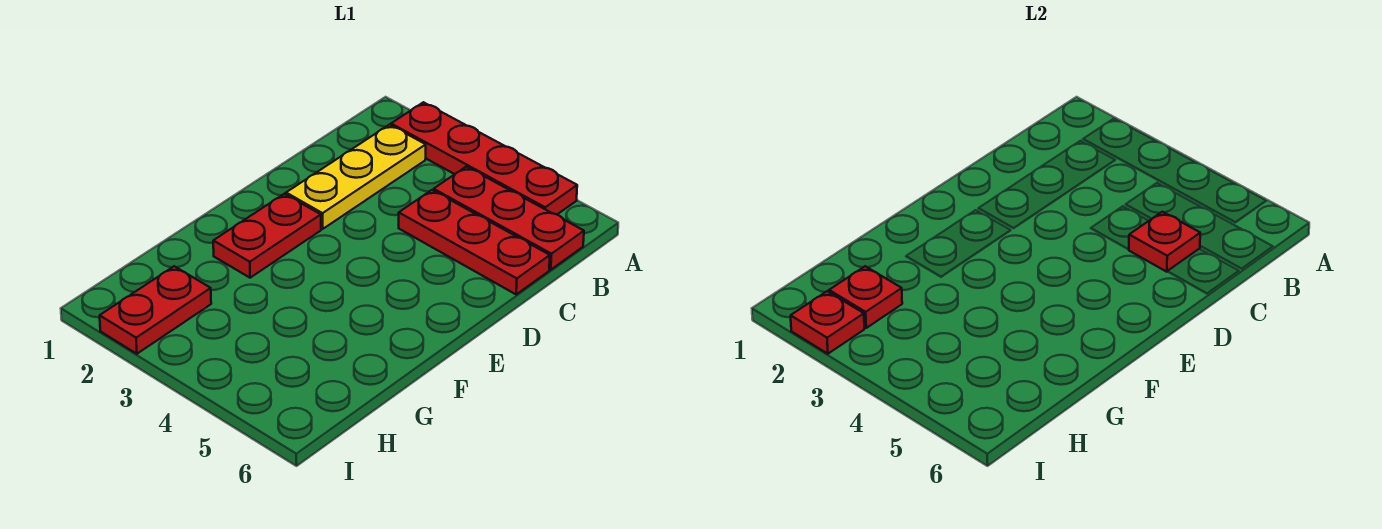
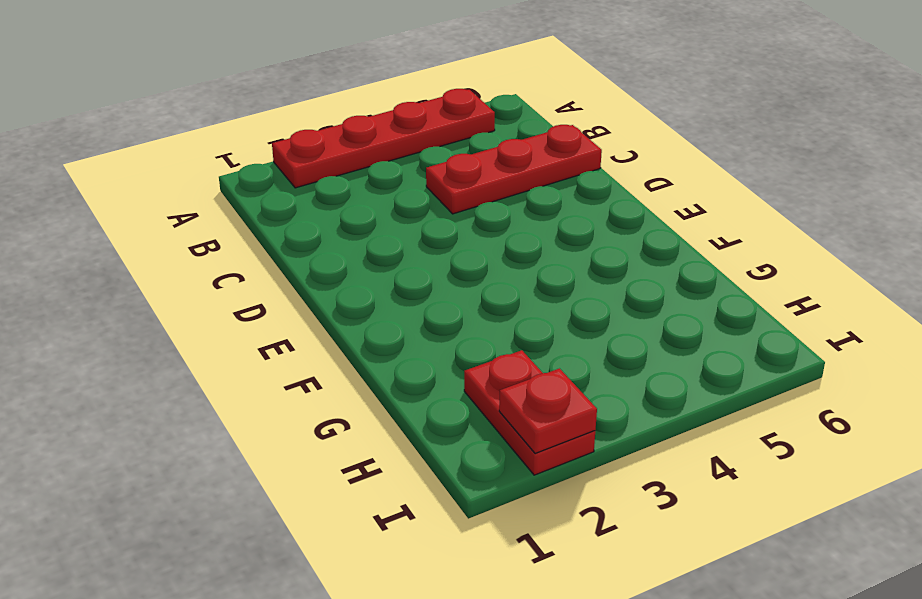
none -> yellow plate B2:D2 level 1
none -> red plate B4:B6 level 1

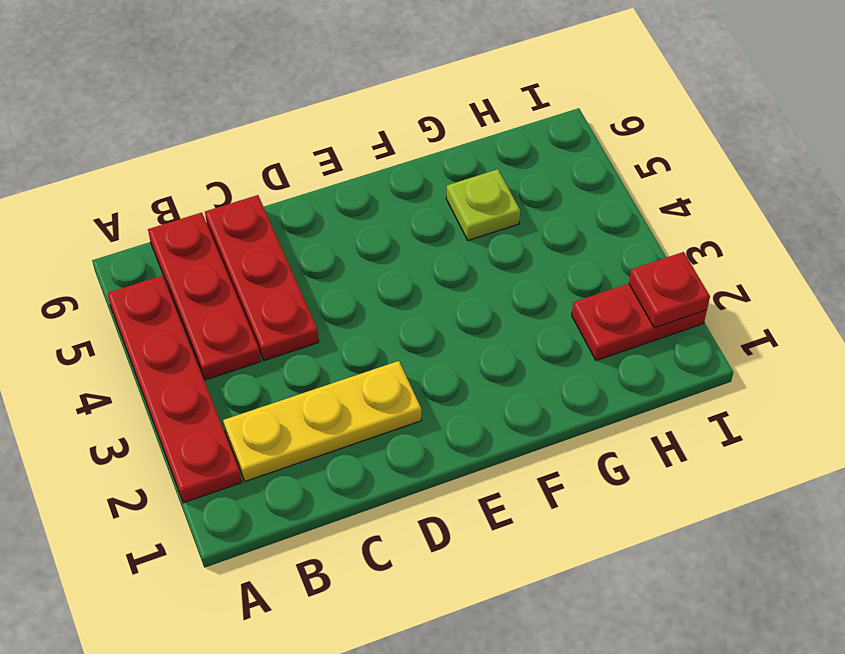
lime plate G5 level 1 -> none
none -> red plate E2:F2 level 1
none -> red plate C5 level 2

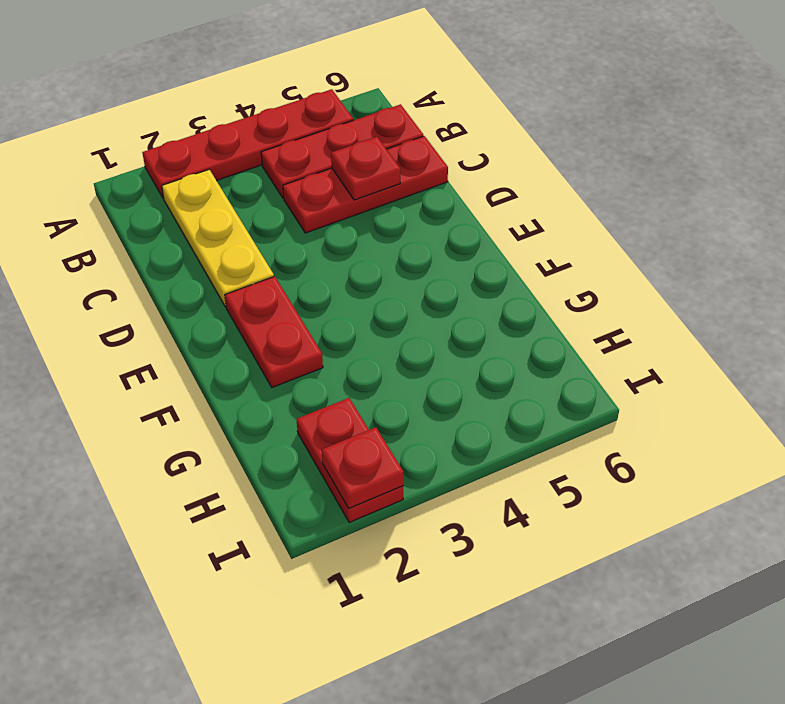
none -> red plate H2 level 2

